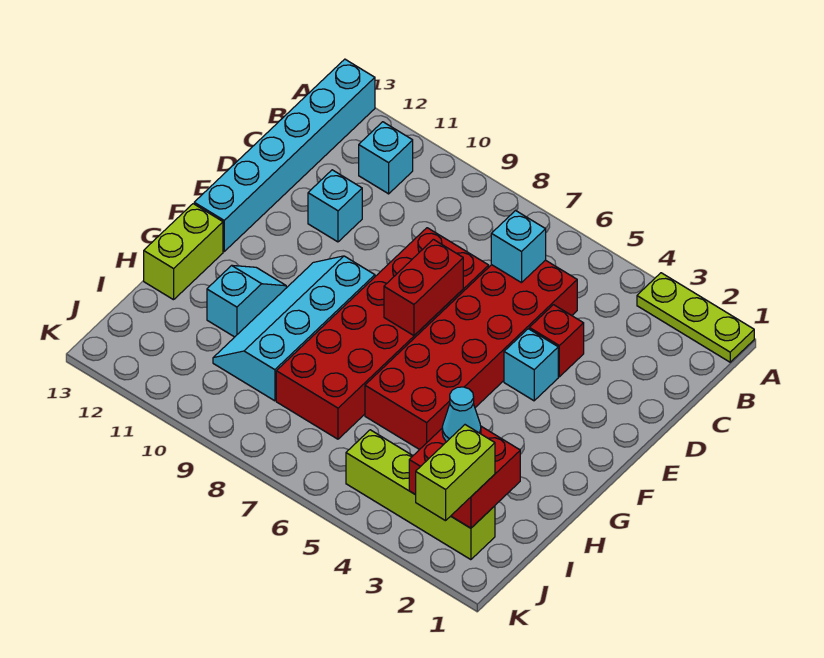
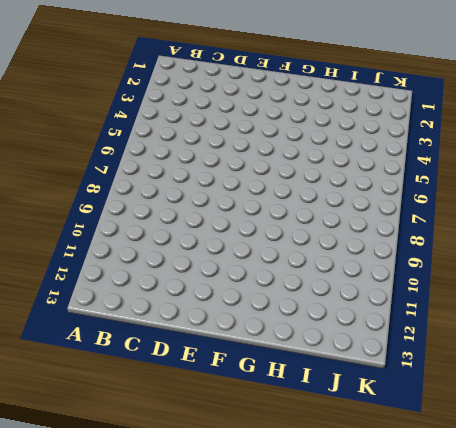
none -> lime plate A1:A3 level 1
none -> cyan brick A13:F13 level 1
none -> cyan brick B11 level 1

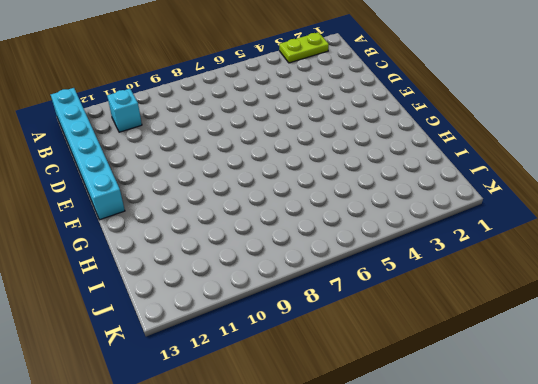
lime plate A2:A3 level 1 -> lime plate A1:A3 level 1
none -> red brick C5:H6 level 1
none -> red brick D4 level 1
none -> red brick D7:I8 level 1

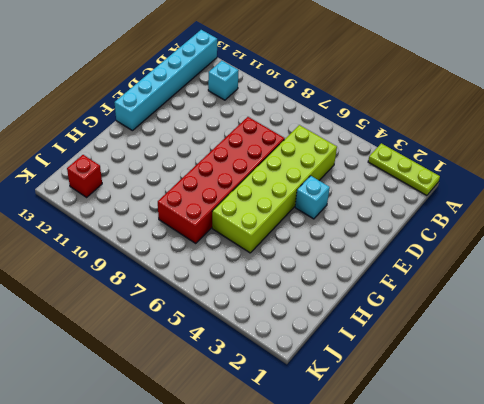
lime brick C5:H6 level 1 -> red brick C5:H6 level 1
red brick J12 level 1 -> red brick D4 level 1
none -> cyan brick D11 level 1
none -> cyan slope F9:I10 level 1 top 9
none -> cyan slope G11:H11 level 1 top H

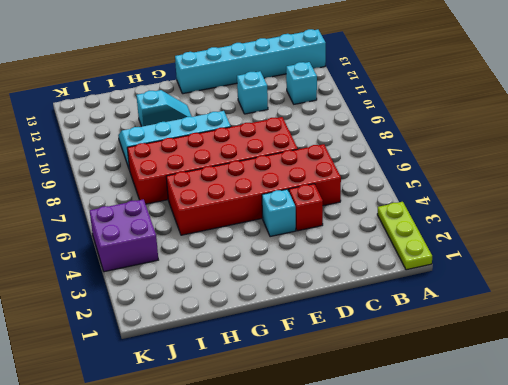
purple brick J4:K5 level 1 -> lime brick J2:J5 level 1
none -> lime brick G13:H13 level 1
none -> cyan brick C6 level 2
none -> red brick E7:F7 level 2

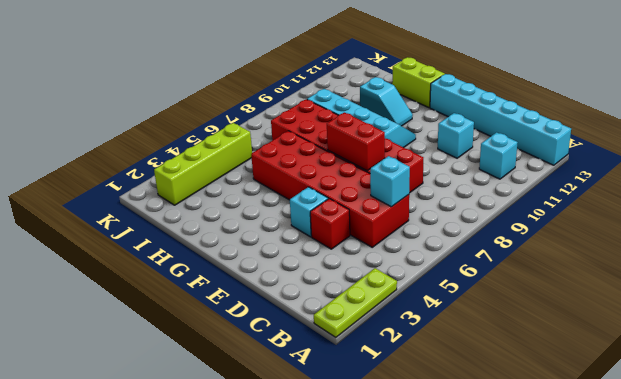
none -> red brick I2:J3 level 2
none -> cyan cone I3 level 3
none -> lime brick J2:K2 level 3

